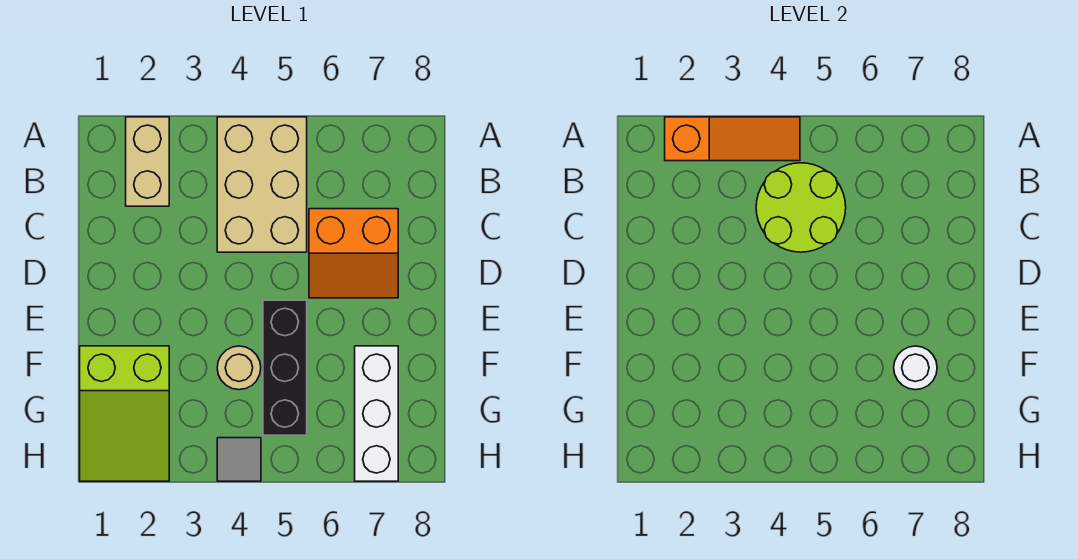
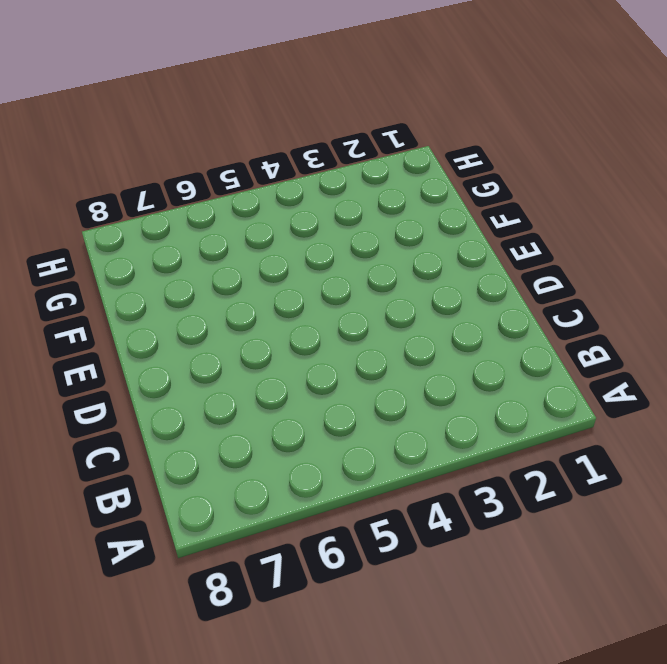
none -> tan brick A2:B2 level 1
none -> tan brick A4:C5 level 1

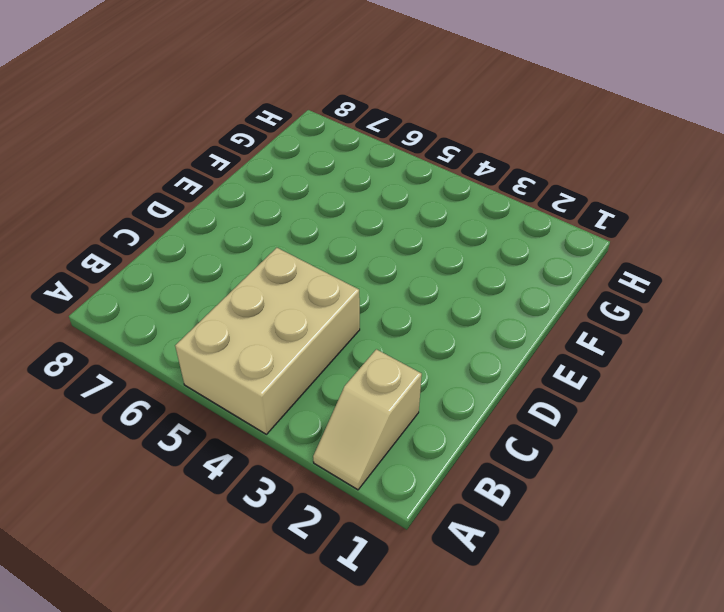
tan slope A2:B2 level 1 top B -> tan brick A2:B2 level 1
none -> orange slope C6:D7 level 1 top C
none -> black brick E5:G5 level 1

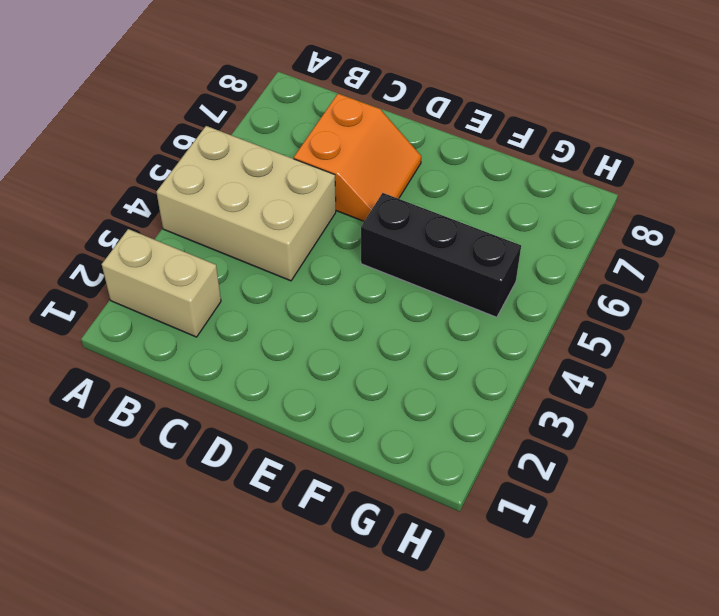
none -> lime slope F1:H2 level 1 top F
none -> tan round brick F4 level 1

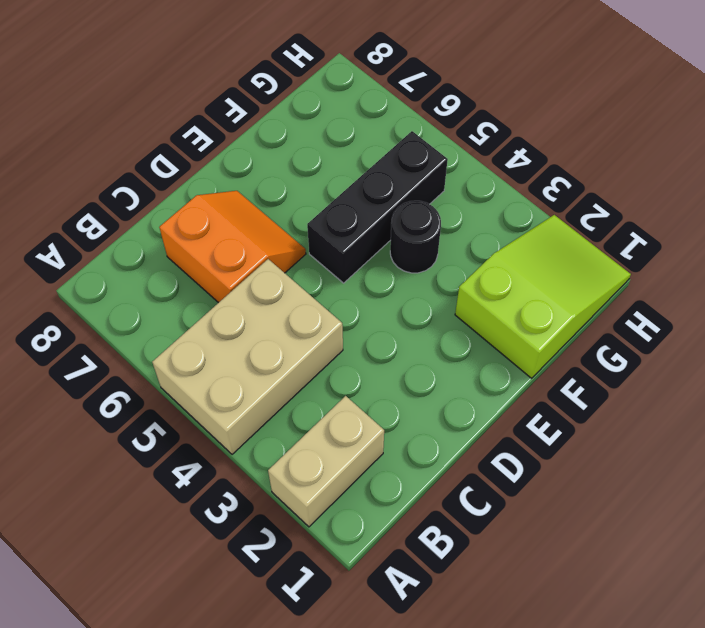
black round brick F4 level 1 -> tan round brick F4 level 1
none -> white brick F7:H7 level 1
none -> grey tile H4 level 1

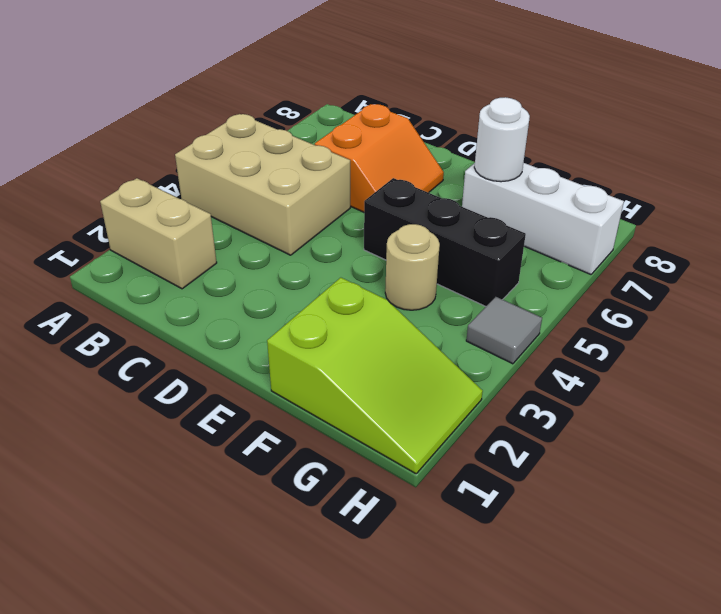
none -> orange slope A2:A4 level 2 top 2
none -> lime round brick B4:C5 level 2

